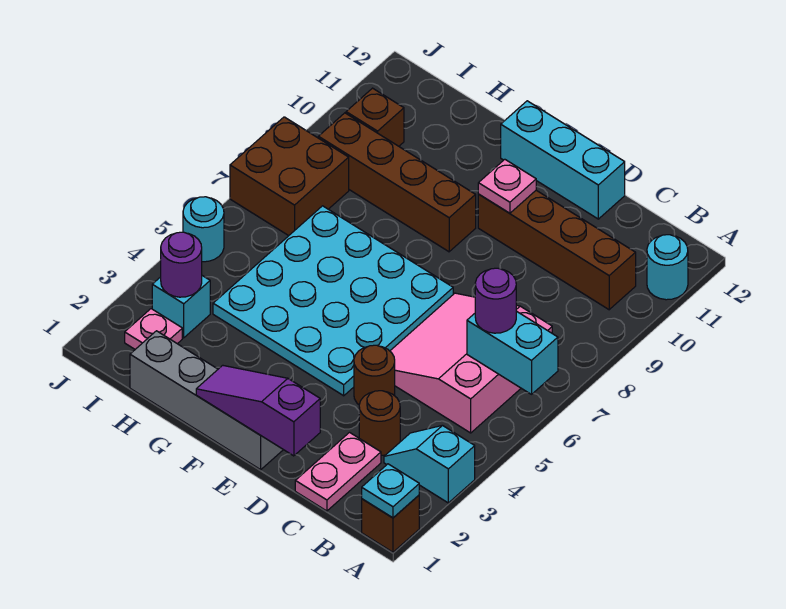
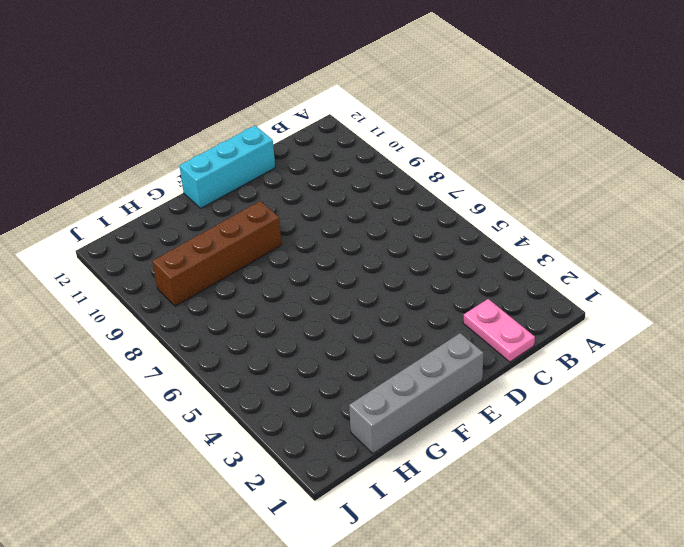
none -> brown brick A1 level 1
none -> cyan slope A3:B3 level 1 top A
none -> cyan round brick A11 level 1

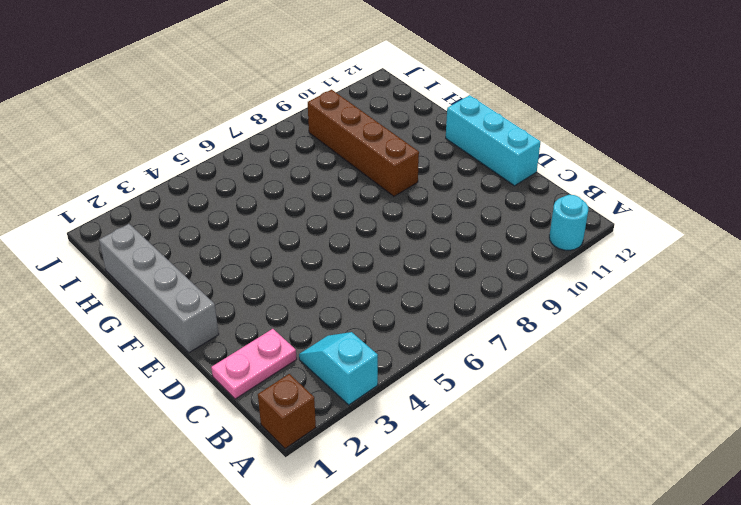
none -> pink slope B5:D7 level 1 top B
none -> brown brick B10:E10 level 1
none -> brown round brick C3 level 1

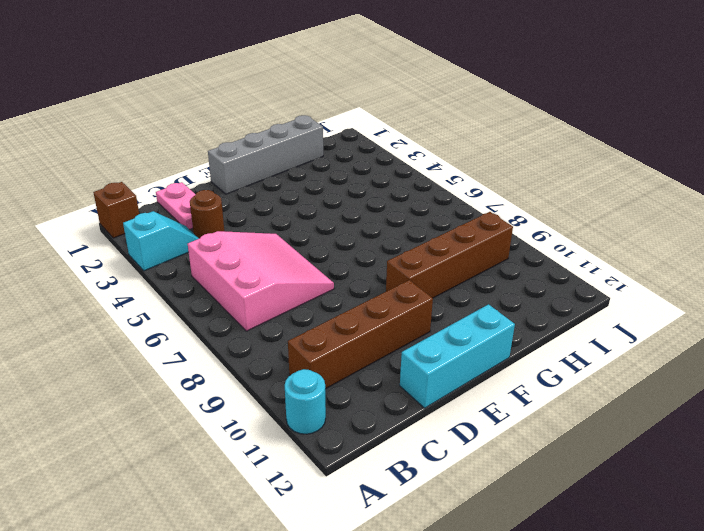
none -> brown round brick D4 level 1
none -> cyan plate E4:H7 level 1
none -> pink plate I2 level 1

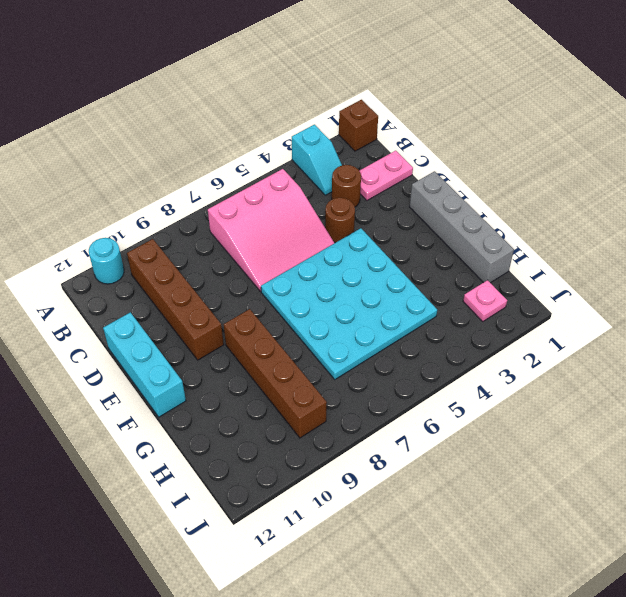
none -> cyan brick I3 level 1
none -> brown brick I7:J8 level 1
none -> brown brick I10 level 1

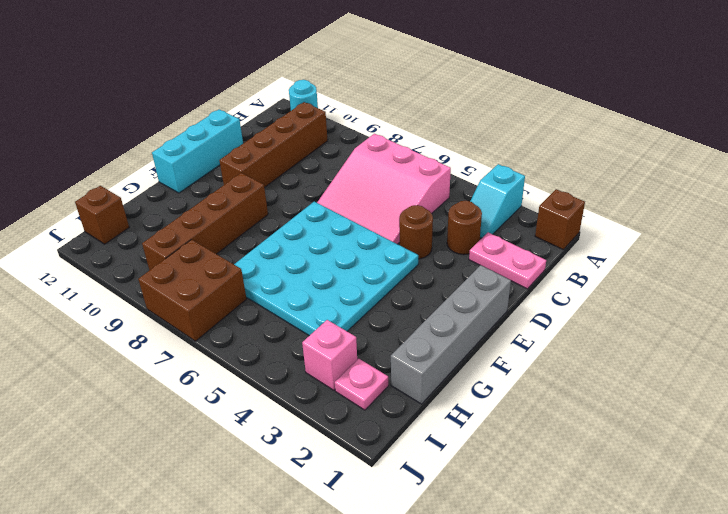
pink brick I3 level 1 -> cyan brick I3 level 1
brown brick I12 level 1 -> brown brick I10 level 1
none -> cyan round brick J5 level 1
none -> cyan plate A1 level 2
none -> cyan brick A6:B6 level 2

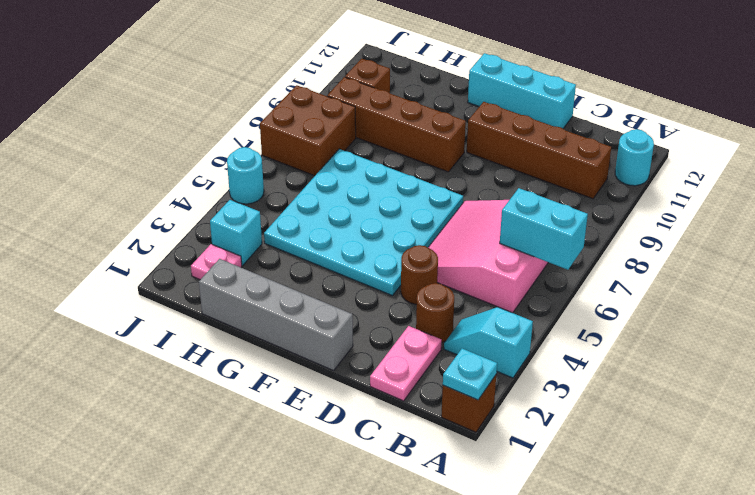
none -> purple slope D1:F1 level 2 top D
none -> pink plate E10 level 2
none -> purple round brick I3 level 2

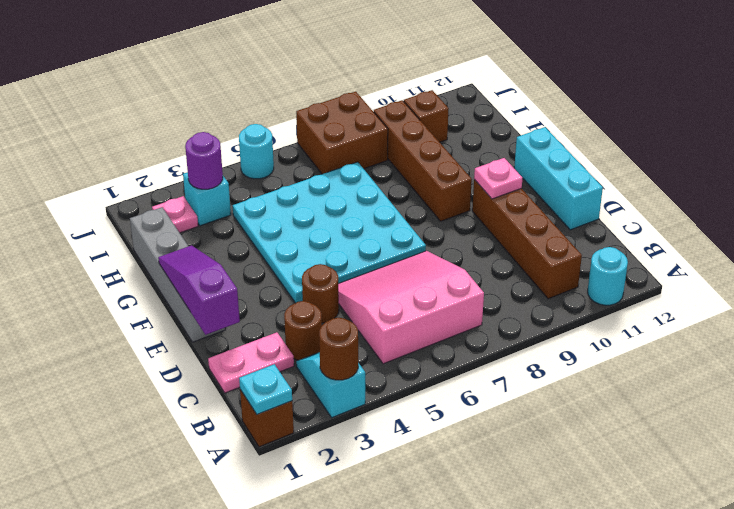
brown round brick A3 level 2 -> none
none -> cyan brick A6:B6 level 2
none -> purple round brick B6 level 3

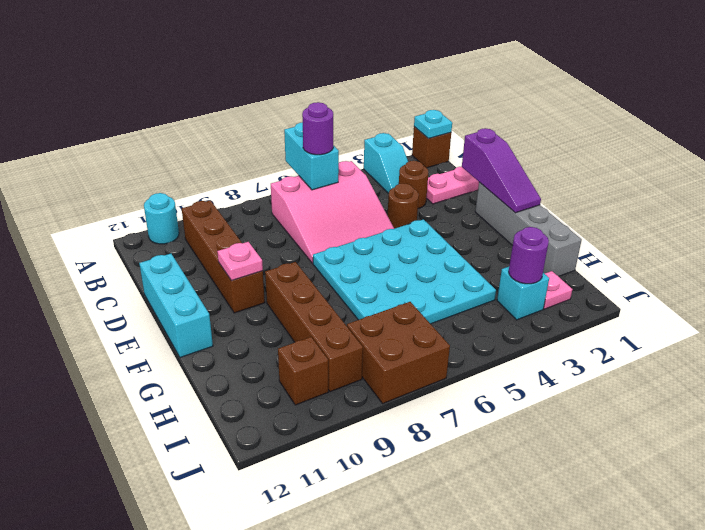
none -> cyan round brick J5 level 1

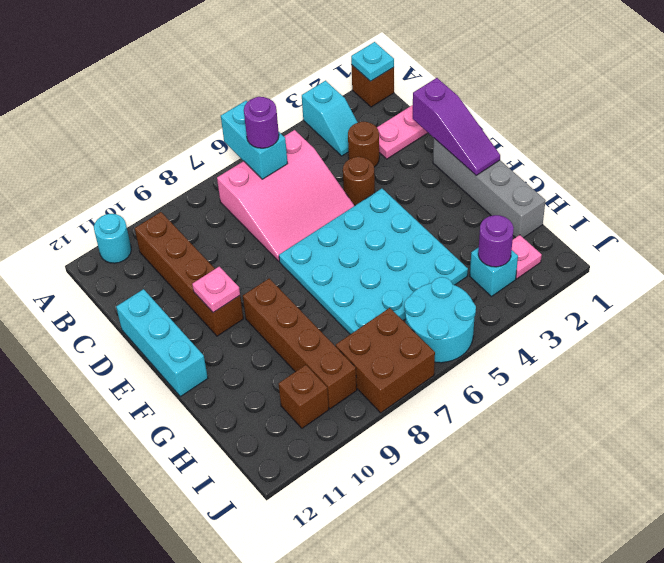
cyan round brick I5:J6 level 1 -> cyan round brick J5 level 1

